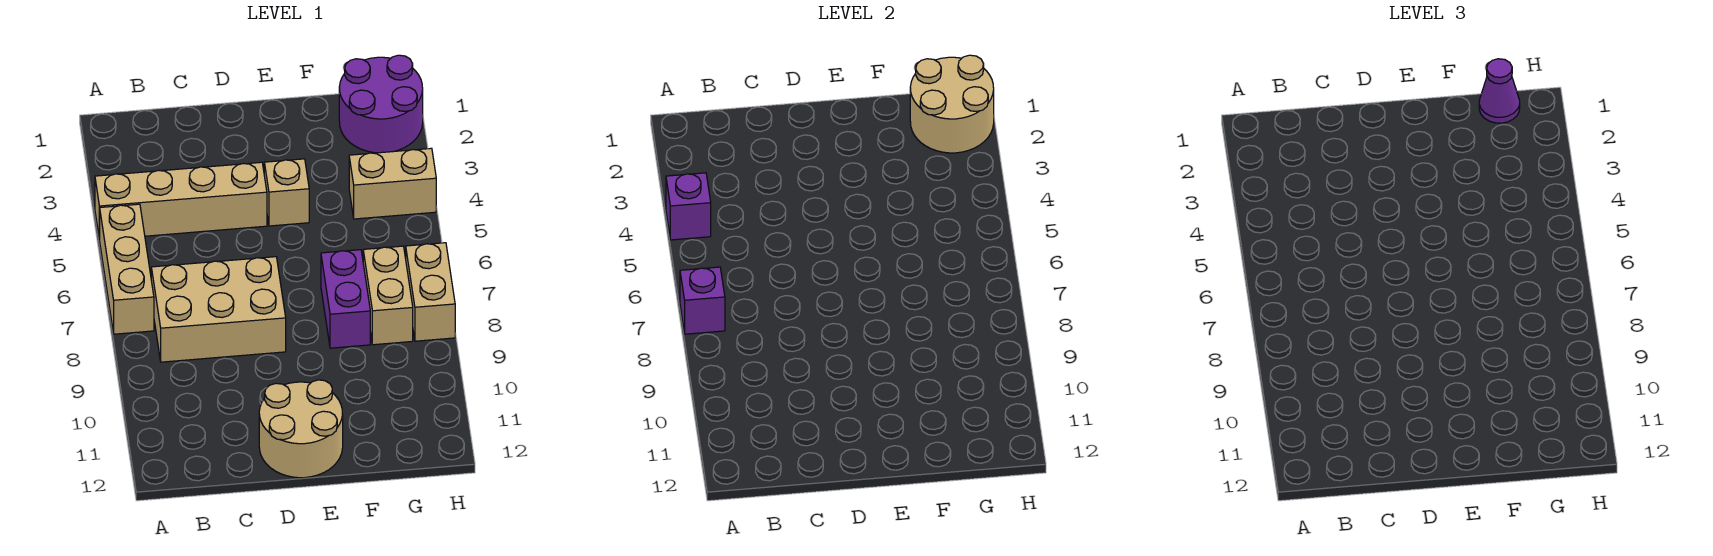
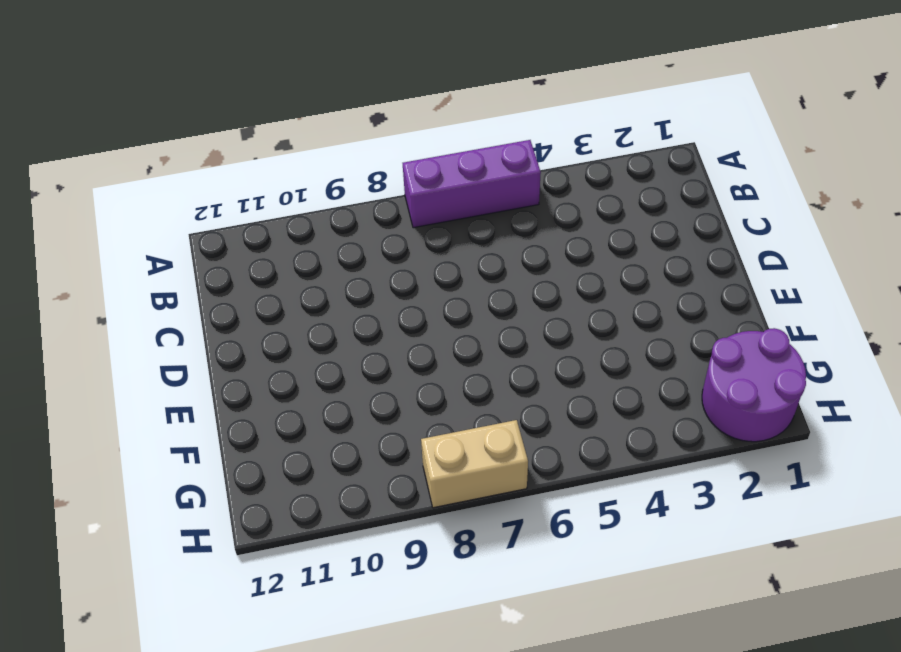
purple brick A5:A7 level 1 -> tan brick A5:A7 level 1
none -> tan brick A4:D4 level 1
none -> tan brick B7:D8 level 1
none -> tan round brick D11:E12 level 1

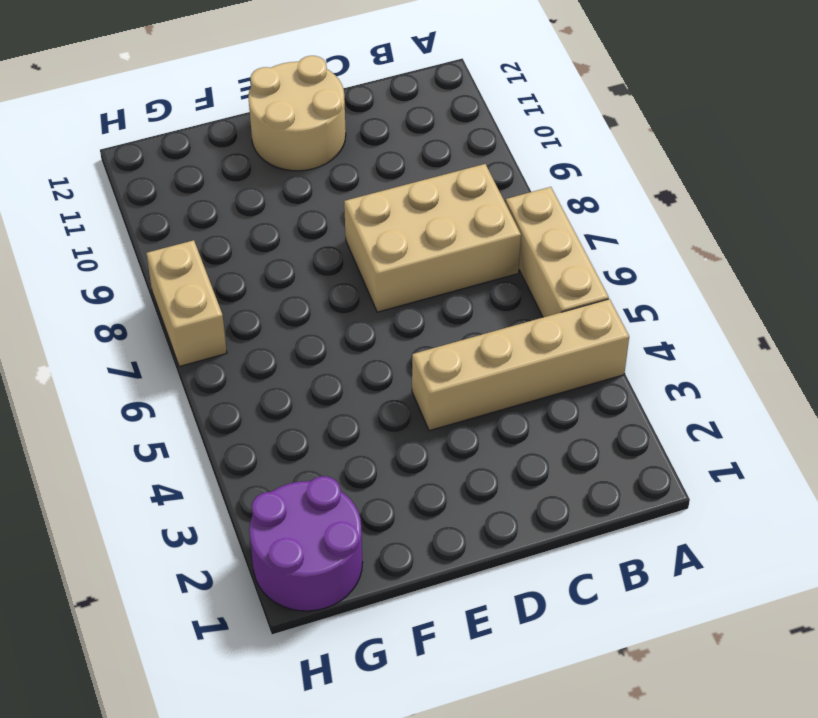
none -> tan brick E4 level 1
none -> purple brick F7:F8 level 1
none -> tan brick G4:H4 level 1

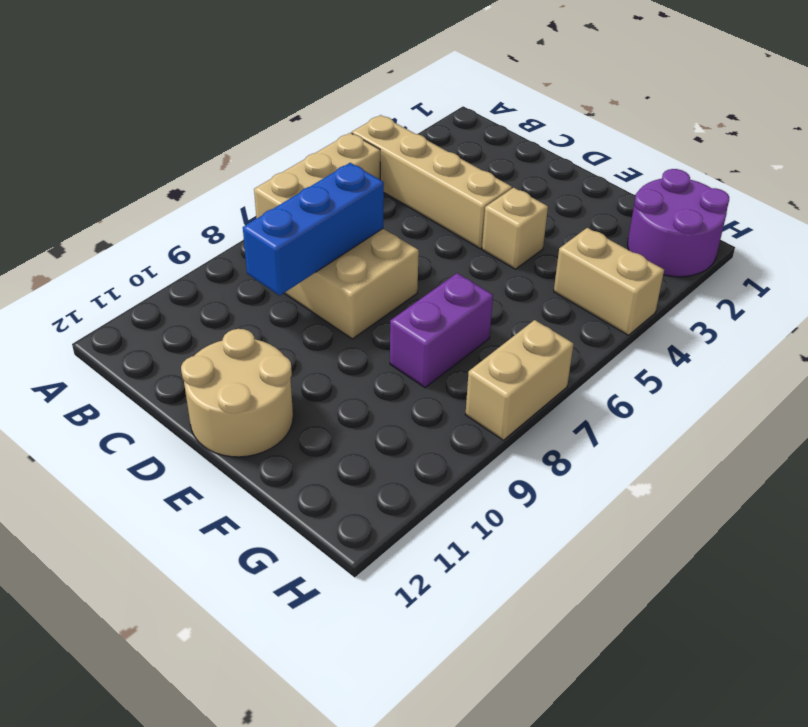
blue brick C7:C9 level 2 -> none
none -> tan brick G7:G8 level 1
none -> purple brick A4 level 2
none -> purple brick A7 level 2

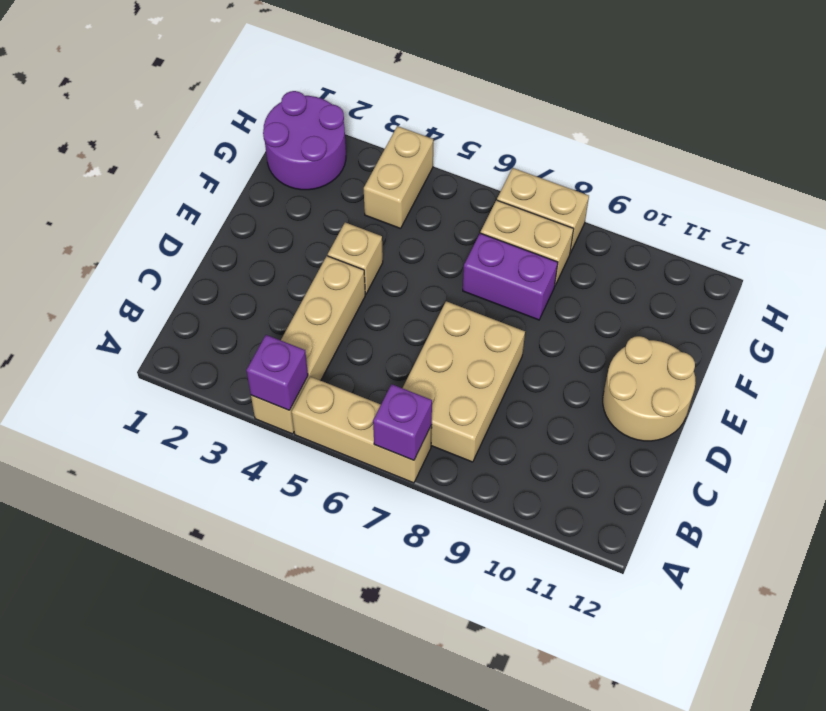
none -> tan round brick G1:H2 level 2
none -> purple cone G1 level 3

